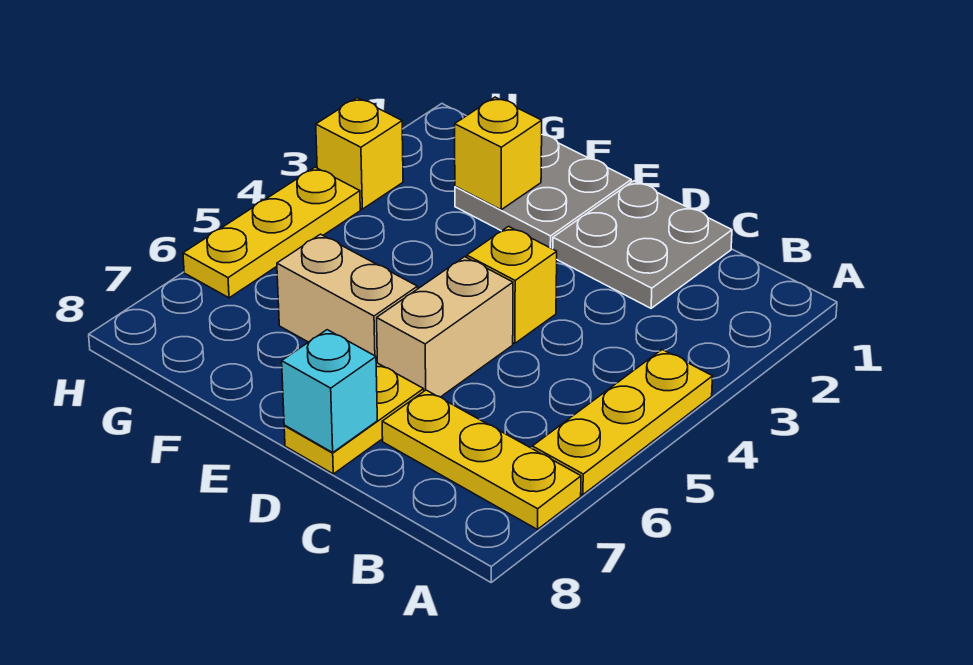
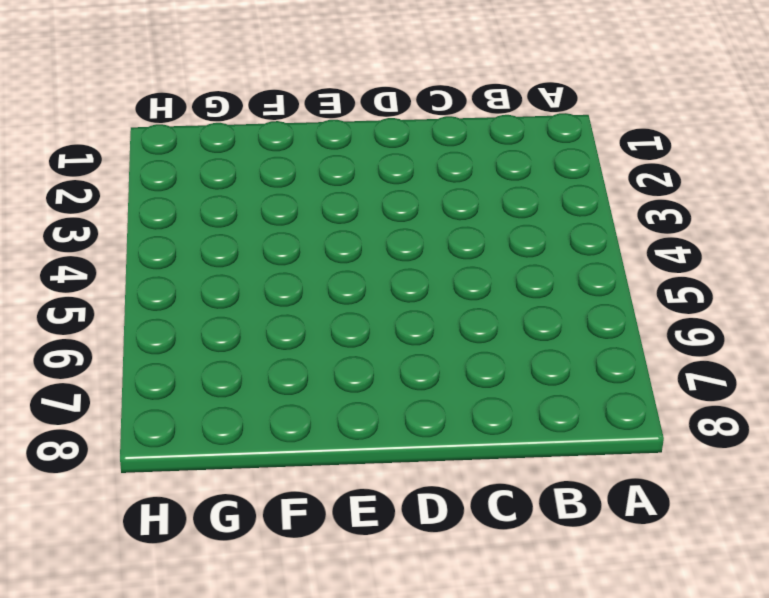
none -> yellow plate A4:A6 level 1
none -> yellow plate A7:C7 level 1
none -> grey plate C1:D2 level 1

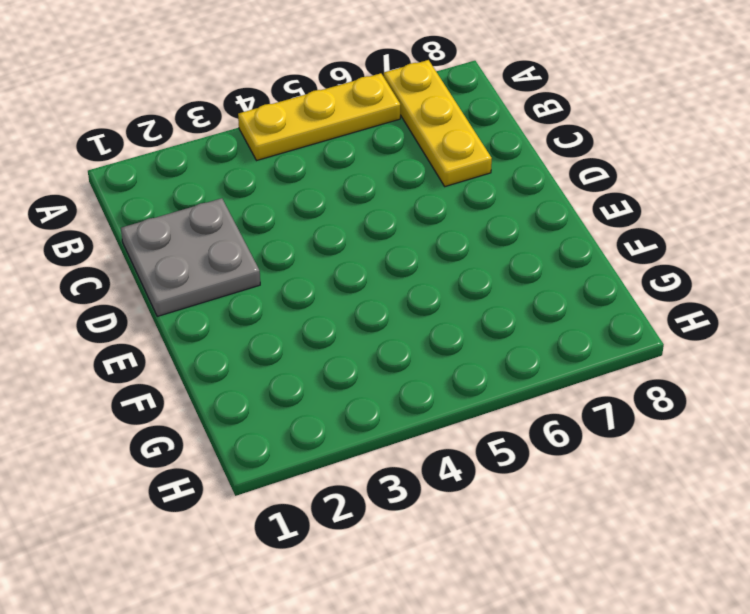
none -> yellow brick D4 level 1
none -> tan brick D5:D6 level 1
none -> yellow plate D7:D8 level 1

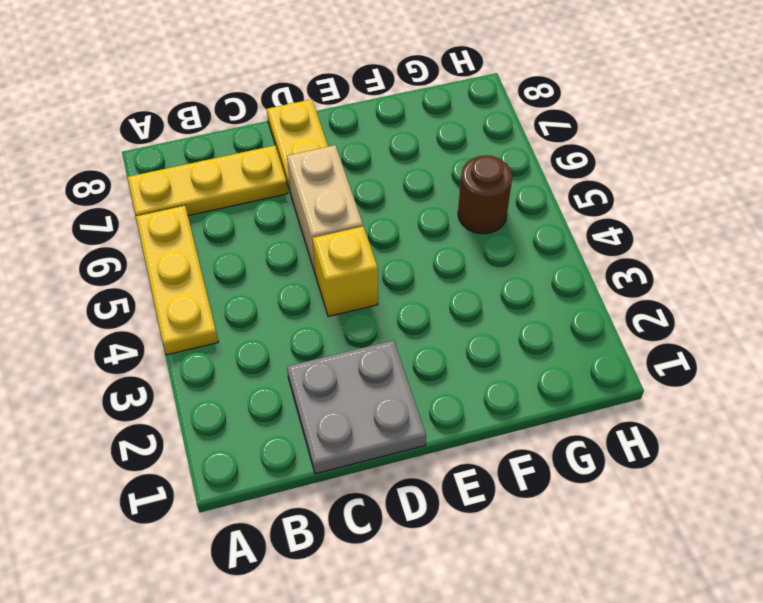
brown round brick G5 level 1 -> none
none -> grey plate E1:F2 level 1
none -> tan brick E6:F6 level 1
none -> yellow brick H3 level 1

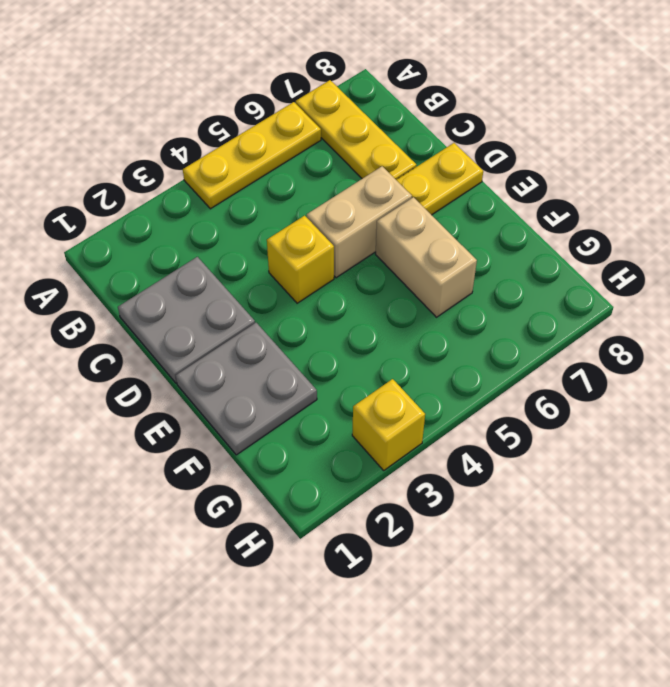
none -> yellow plate H4:H6 level 1
none -> cyan brick D8 level 2
none -> yellow brick F2 level 2

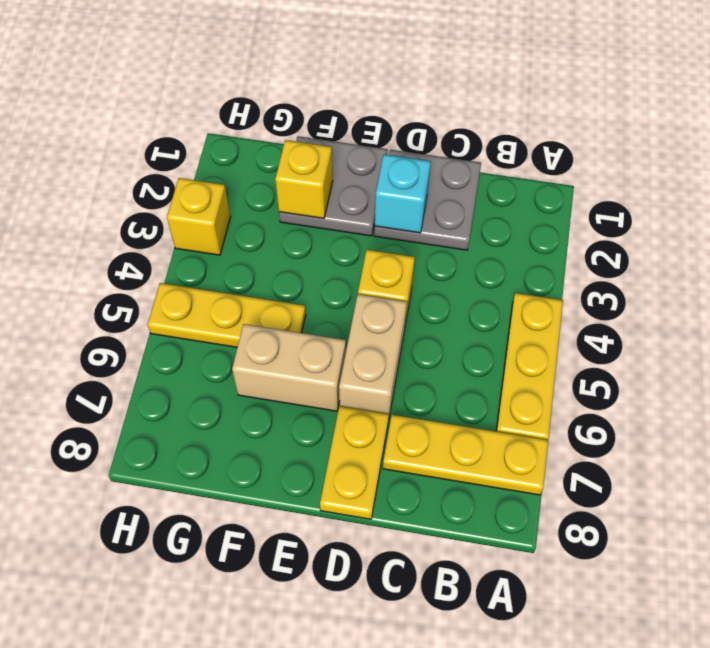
cyan brick D2 level 2 -> cyan brick D8 level 2
yellow plate F5:H5 level 1 -> yellow plate H4:H6 level 1

